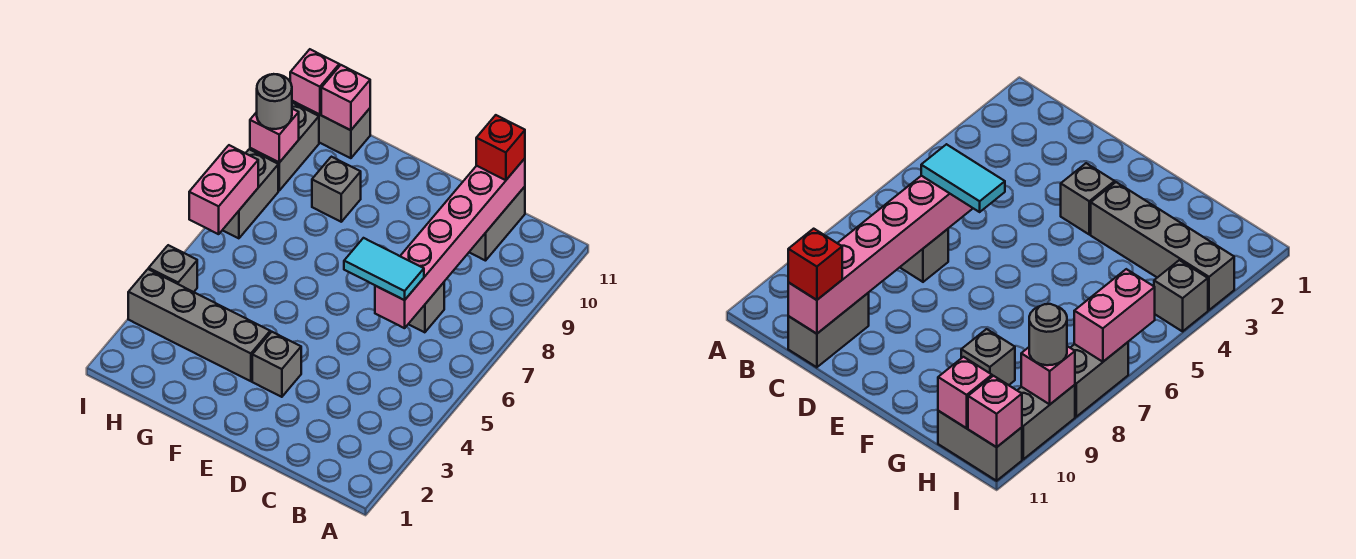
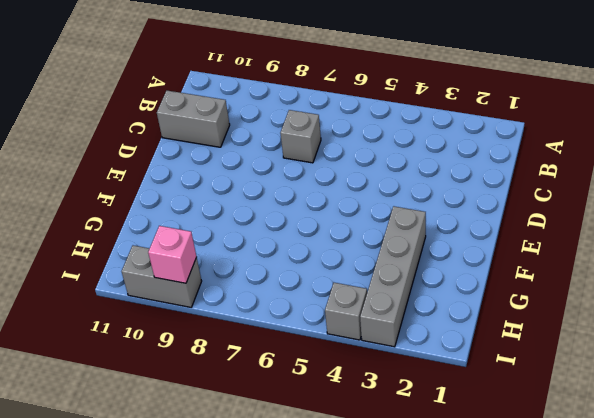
none -> grey brick E3 level 1
none -> grey brick G9 level 1
none -> grey brick H11:I11 level 1

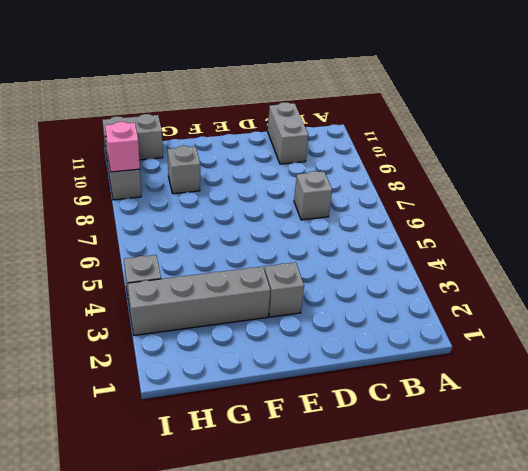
none -> grey brick I7:I8 level 1
none -> pink brick C6:C11 level 2
none -> pink brick H11 level 2

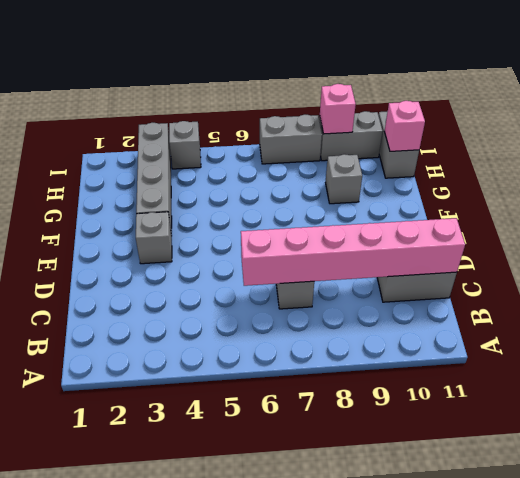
none -> pink brick I6:I7 level 2
none -> pink brick I11 level 2
none -> cyan tile C6:D6 level 3

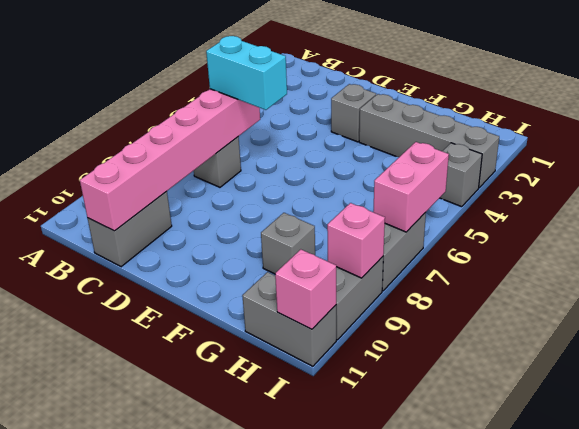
cyan brick C6:D6 level 3 -> cyan tile C6:D6 level 3
none -> pink brick H11 level 2
none -> red brick C11 level 3
none -> grey round brick I9 level 3

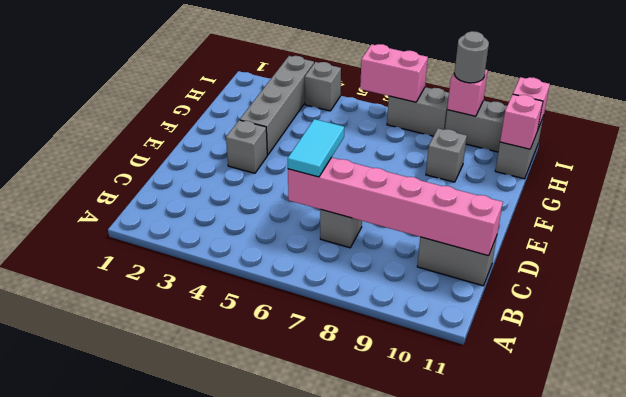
none -> red brick C11 level 3

